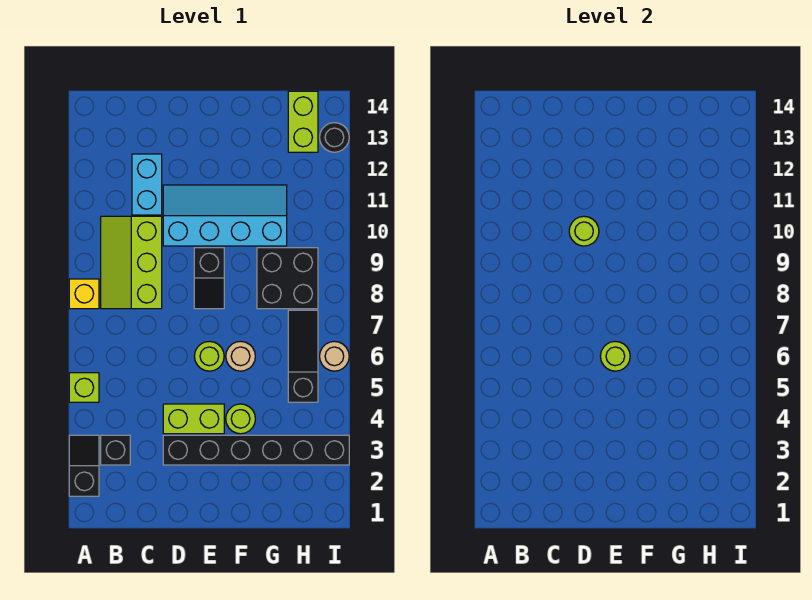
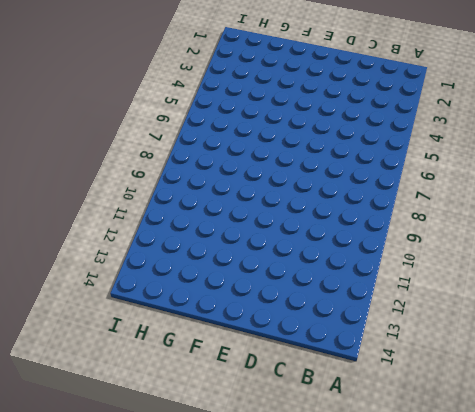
none -> black slope A2:A3 level 1 top 2
none -> lime brick A5 level 1
none -> yellow brick A8 level 1

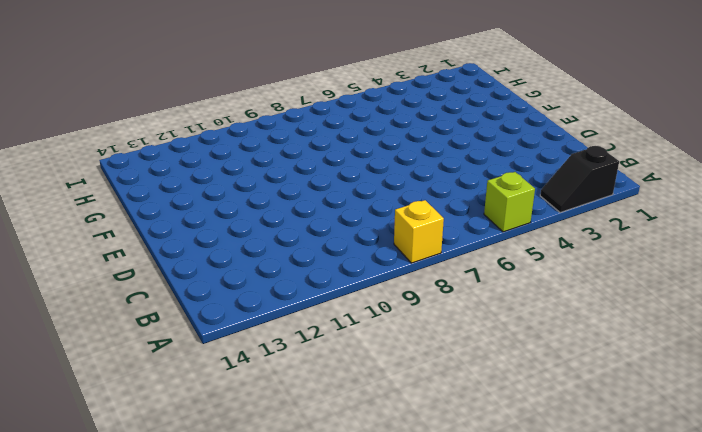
none -> black brick B3 level 1
none -> lime slope B8:C10 level 1 top C
none -> cyan brick C11:C12 level 1

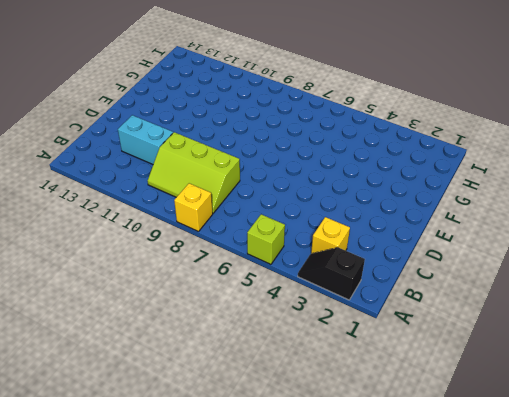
yellow brick B3 level 1 -> black brick B3 level 1
none -> black brick D3:I3 level 1
none -> lime brick D4:E4 level 1
none -> cyan slope D10:G11 level 1 top 10

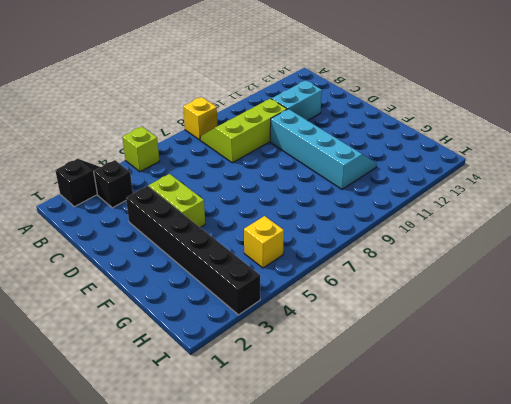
yellow brick H5 level 1 -> black slope H5:H7 level 1 top 5
none -> lime round brick E6 level 1
none -> black slope E8:E9 level 1 top 9
none -> lime round brick F4 level 1

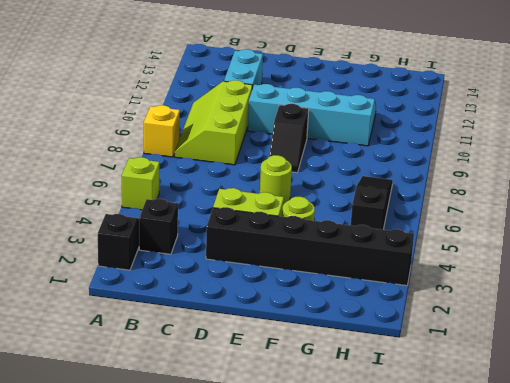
none -> tan round brick F6 level 1
none -> black brick G8:H9 level 1
none -> lime brick H13:H14 level 1

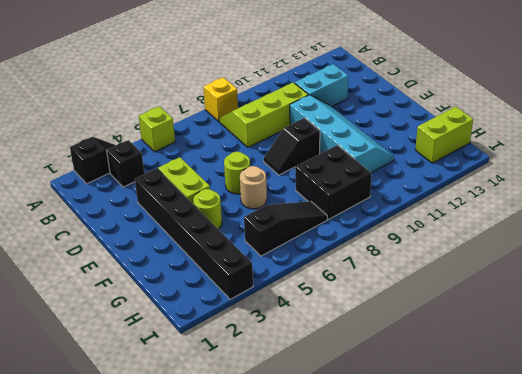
none -> tan round brick I6 level 1
none -> black round brick I13 level 1
none -> lime round brick D10 level 2

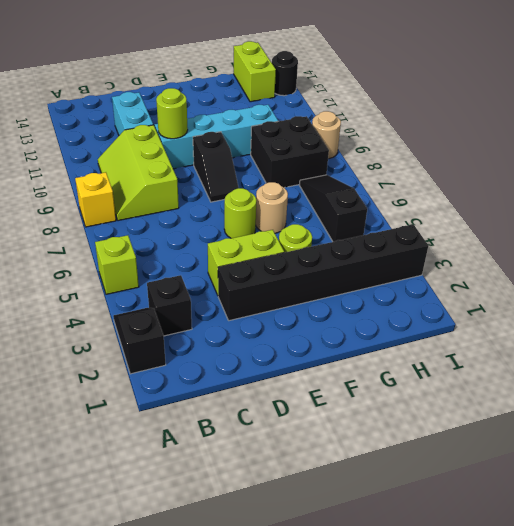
tan round brick I9 level 1 -> tan round brick I6 level 1
none -> lime round brick E6 level 2

